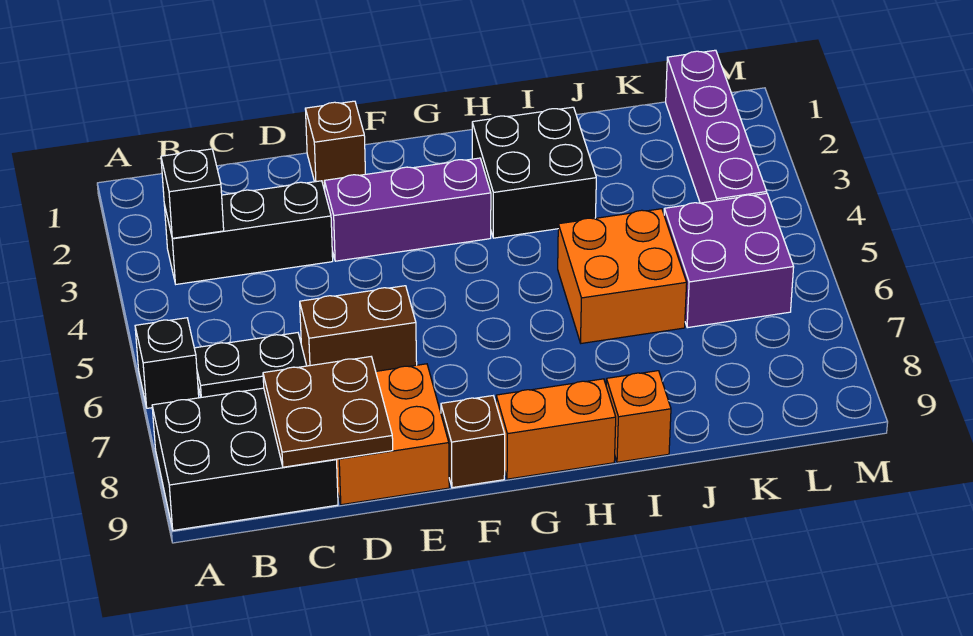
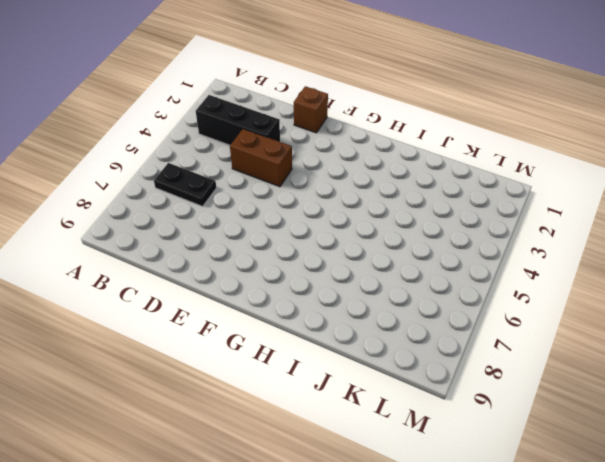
brown brick D4:E4 level 1 -> brown brick D6:E6 level 1
none -> black brick A6 level 1
none -> black brick A8:C9 level 1
none -> orange brick D8:E9 level 1

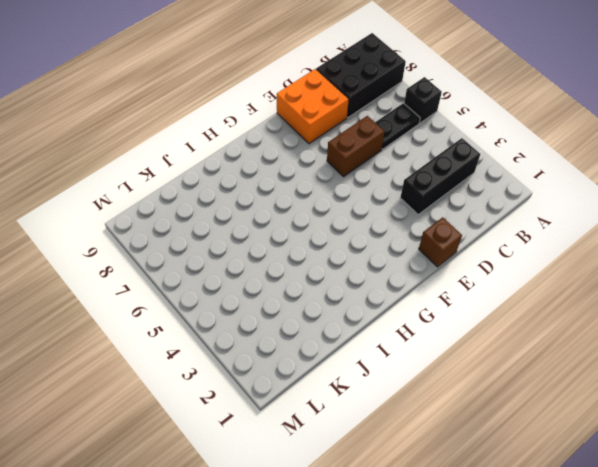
none -> purple brick E3:G3 level 1
none -> brown brick F9 level 1
none -> orange brick G9:H9 level 1

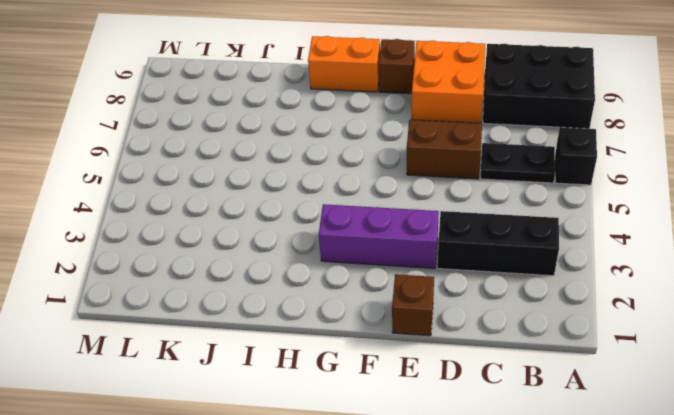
none -> black brick H2:I3 level 1
none -> orange brick I5:J6 level 1
none -> orange brick I9 level 1

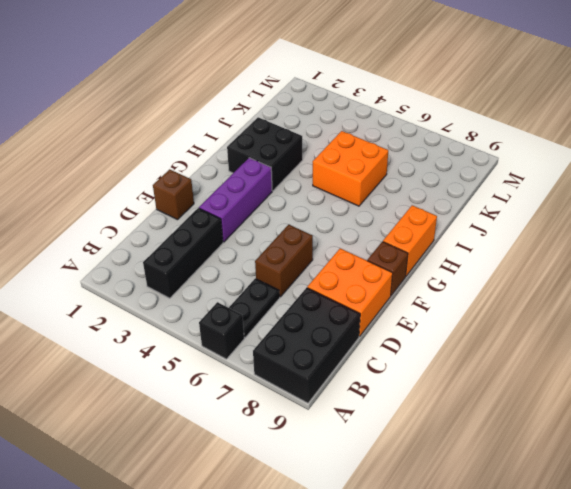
none -> orange brick I9 level 1
none -> purple brick K5:L6 level 1
none -> purple brick L1:L4 level 1

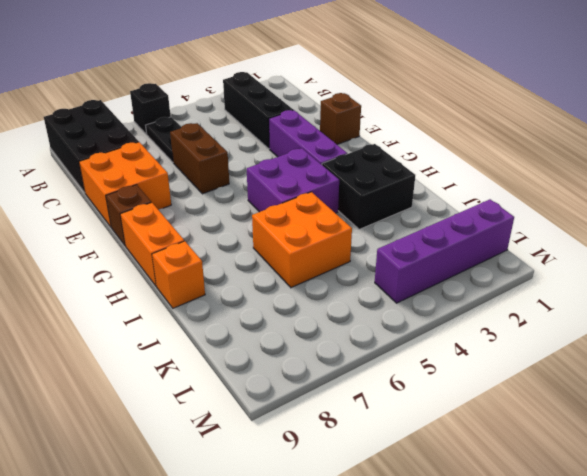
purple brick G4:H5 level 1 -> purple brick K5:L6 level 1
none -> black brick B3 level 2
none -> brown plate C8:D9 level 2

